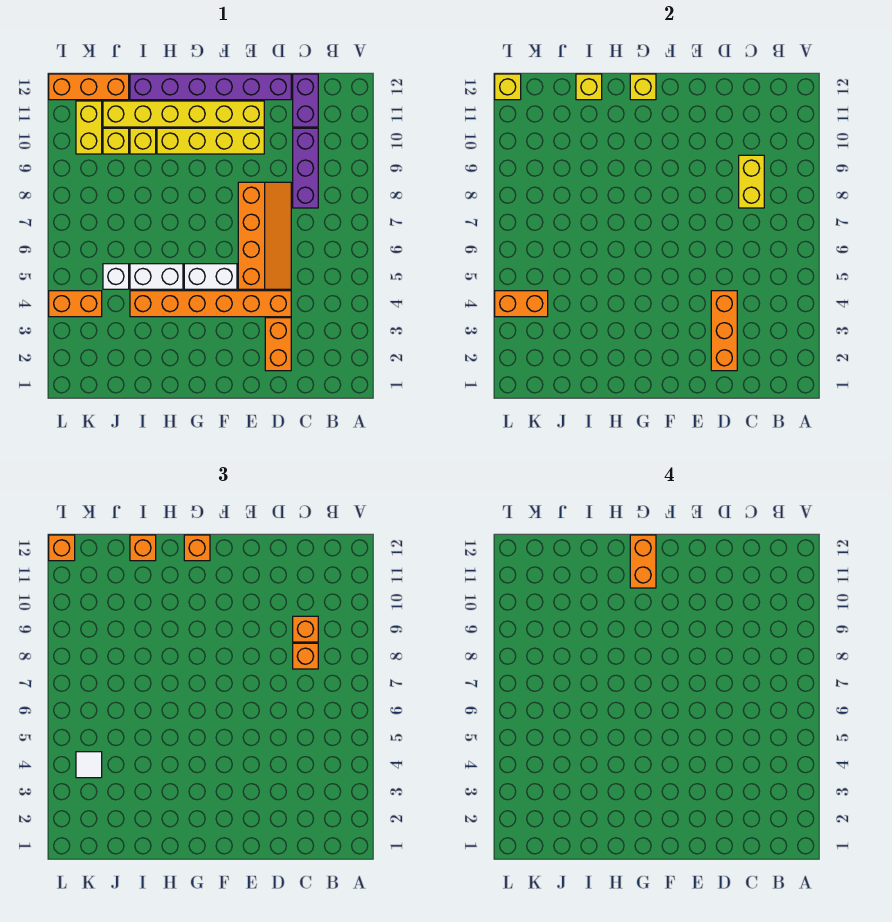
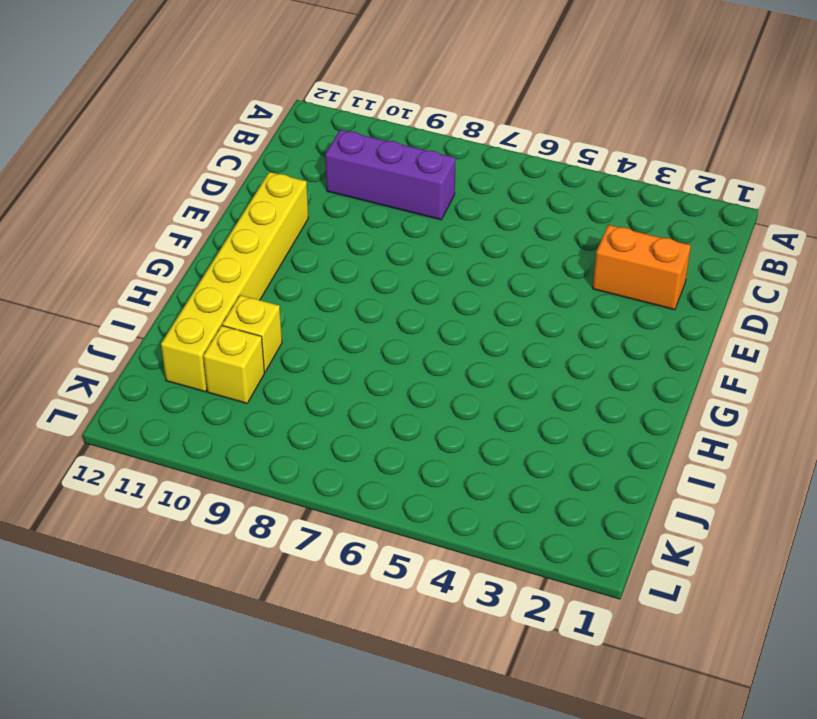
none -> purple brick C11:C12 level 1
none -> orange brick D4:I4 level 1
none -> orange slope D5:E8 level 1 top E

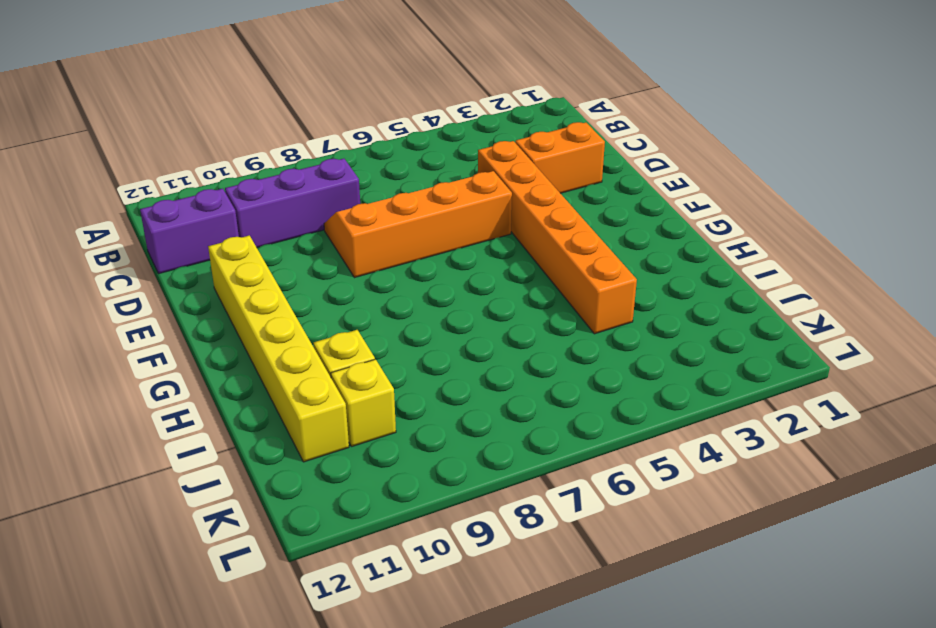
none -> purple brick D12:I12 level 1
none -> yellow brick E10:H10 level 1
none -> white brick F5:G5 level 1

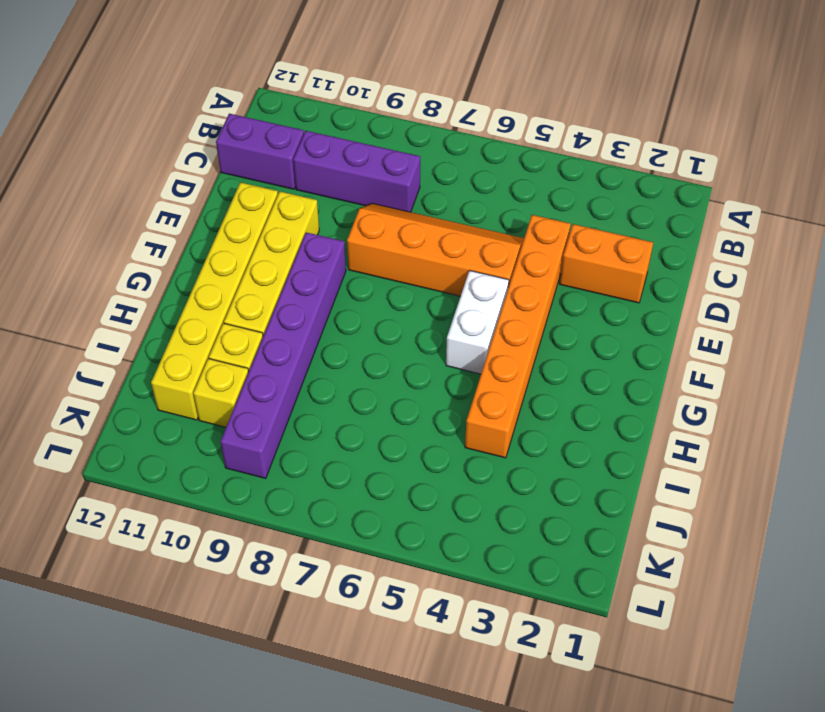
purple brick F9:K9 level 1 -> purple brick D12:I12 level 1
none -> white brick H5:I5 level 1
none -> white brick J5 level 1
none -> orange brick J12:L12 level 1

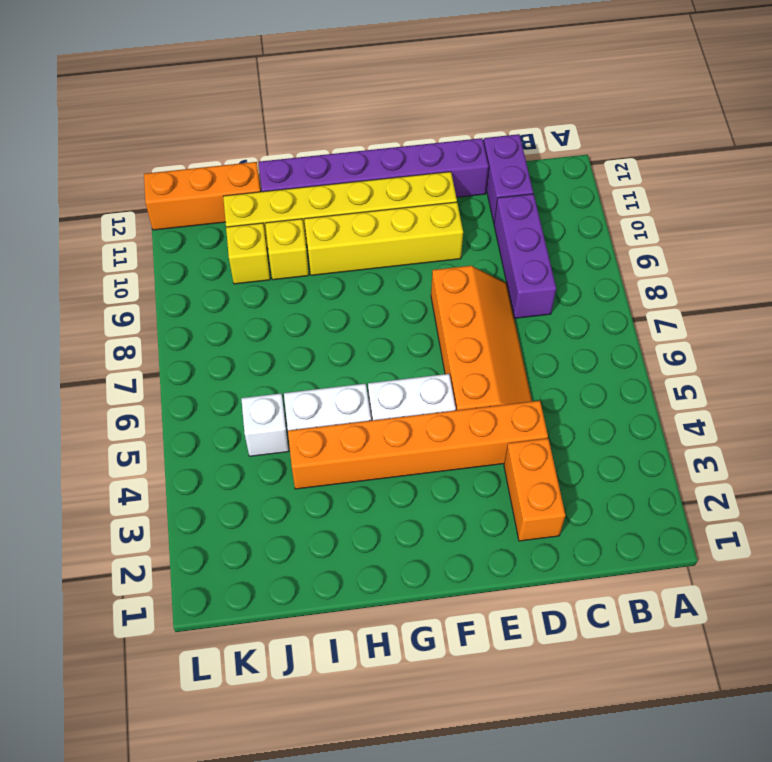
none -> orange brick K4:L4 level 1
none -> yellow brick K10:K11 level 1
none -> yellow brick C8:C9 level 2

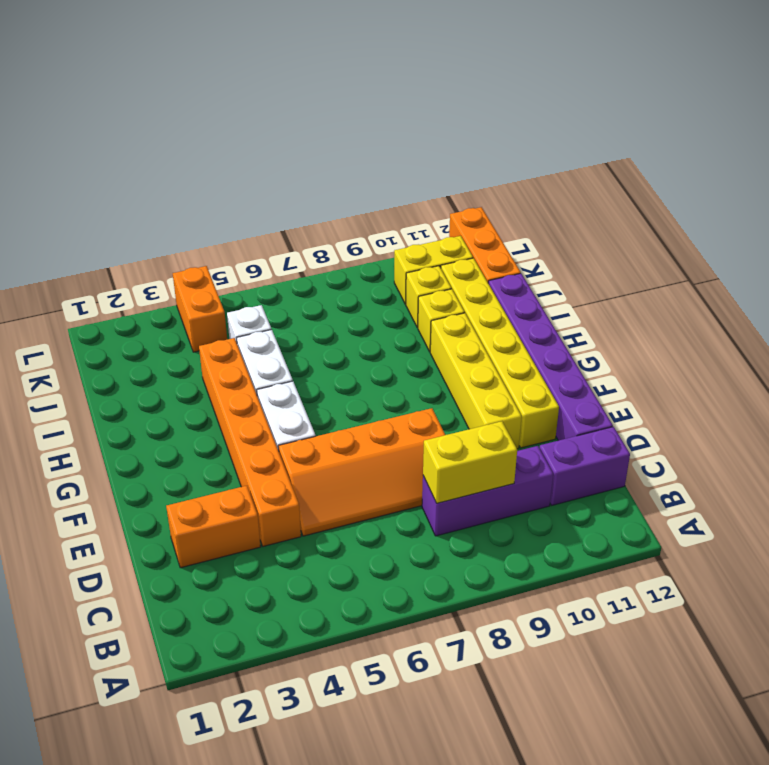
none -> orange brick D2:D4 level 2
none -> yellow brick G12 level 2
none -> yellow brick I12 level 2

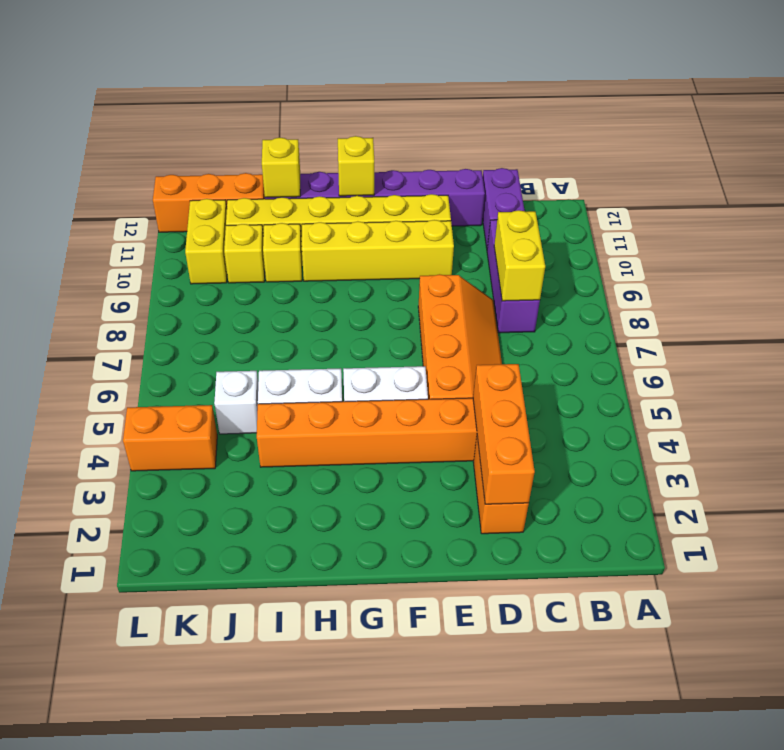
none -> orange brick K4:L4 level 2
none -> yellow brick L12 level 2
none -> orange brick C8 level 3

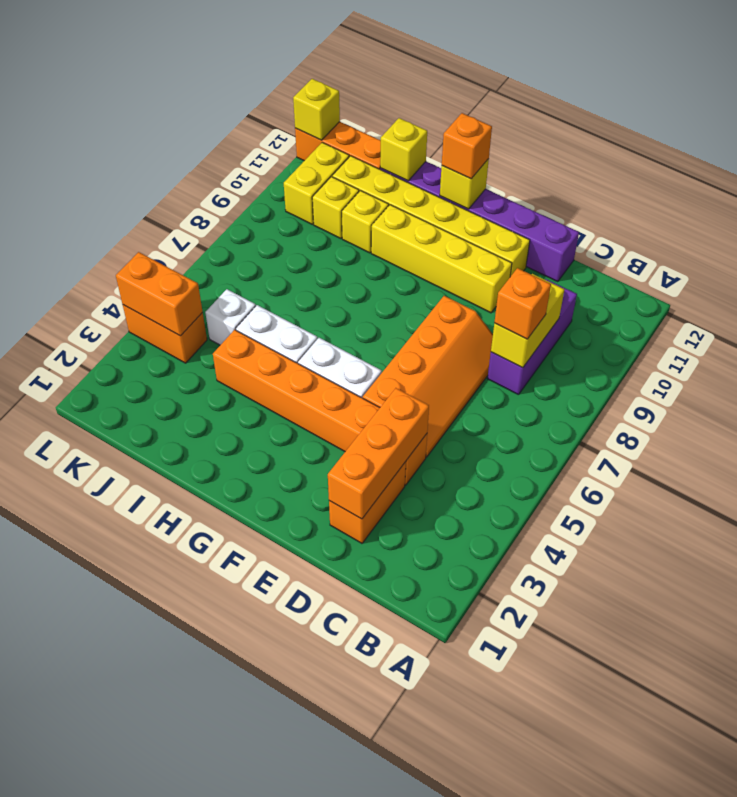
none -> purple brick C11:C12 level 1
none -> orange brick C9 level 3
none -> orange brick I12 level 3

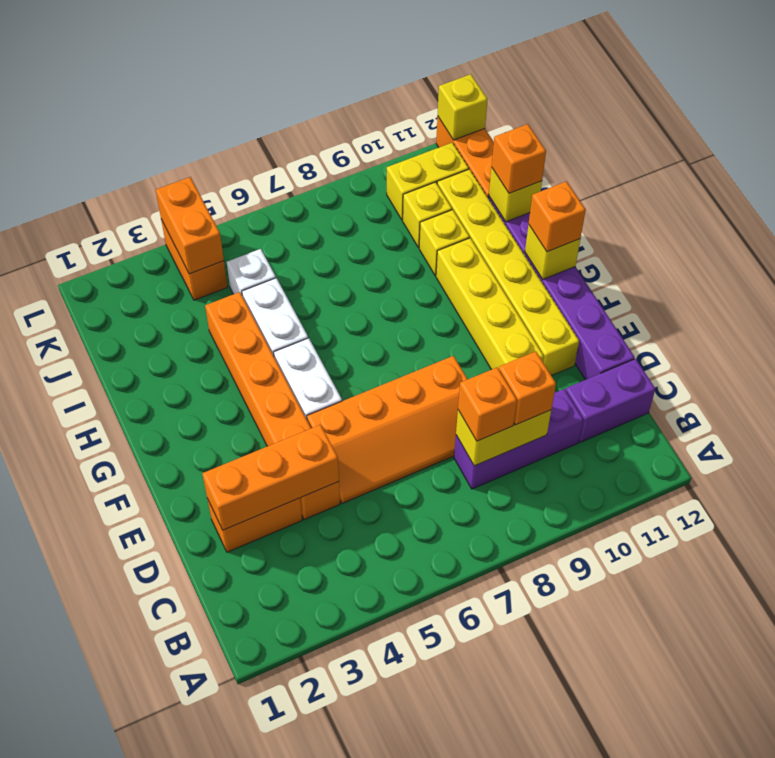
none -> white tile K4 level 3
none -> orange brick L12 level 3
none -> orange brick G11:G12 level 4

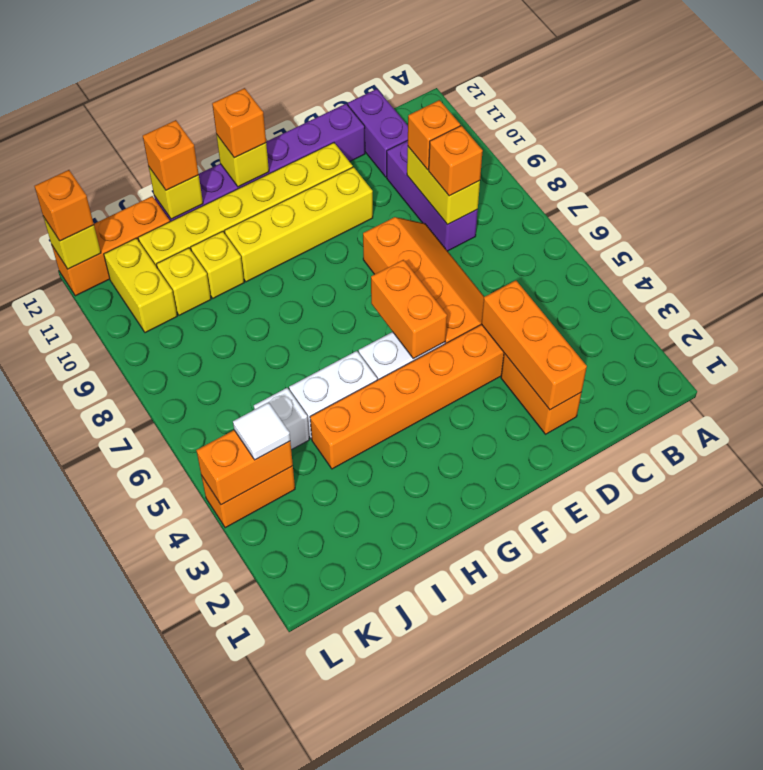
orange brick F5:F6 level 2 -> orange brick G11:G12 level 4

